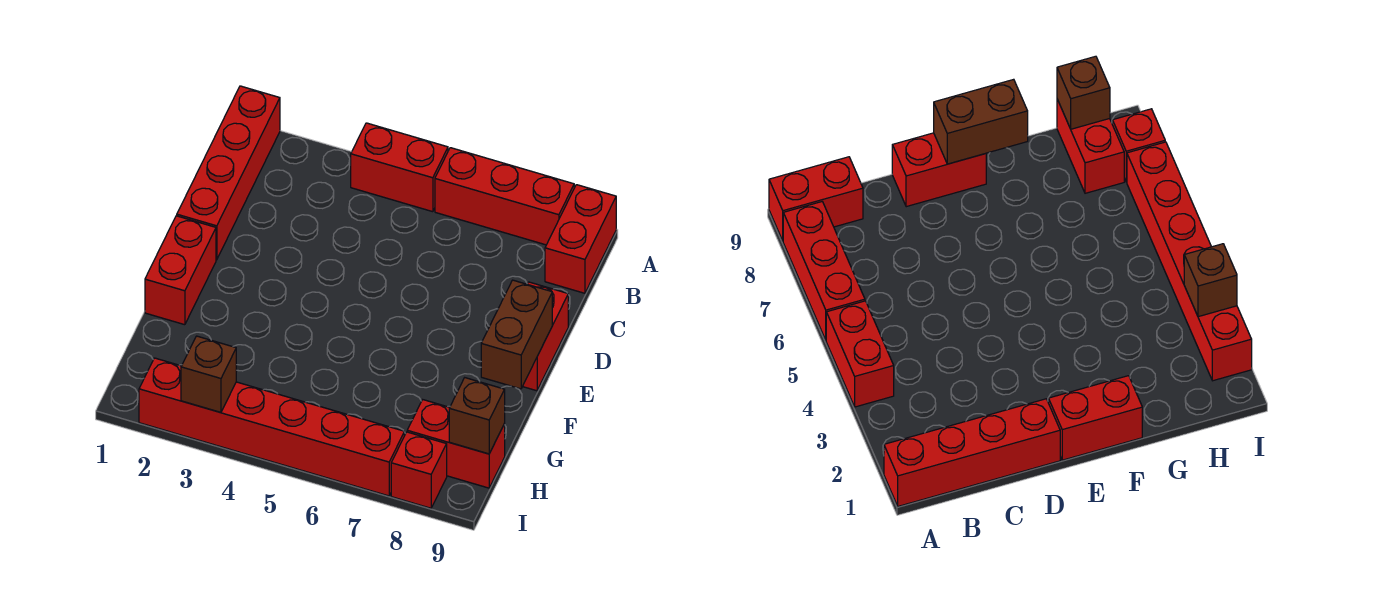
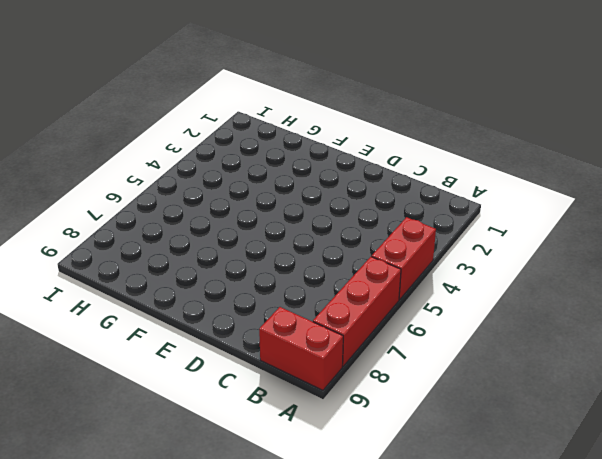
none -> red brick A1:D1 level 1
none -> red brick D9:E9 level 1
none -> red brick E1:F1 level 1

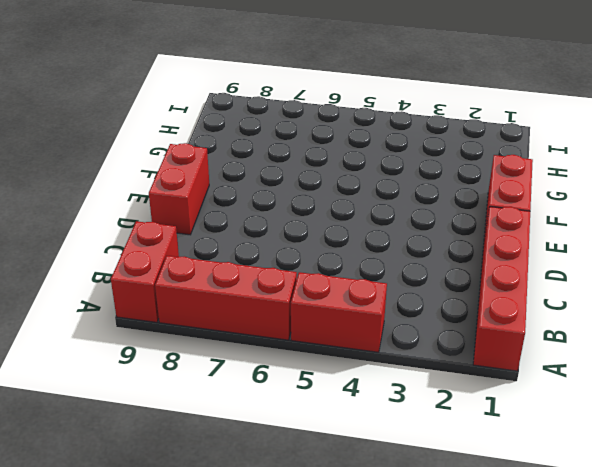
none -> red brick H8:H9 level 1
none -> red brick I2:I7 level 1
none -> red brick I8 level 1

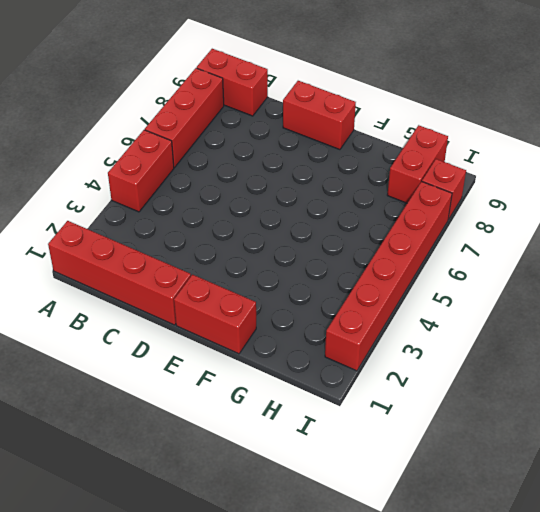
none -> brown brick E9:F9 level 2
none -> brown brick H9 level 2
none -> brown brick I3 level 2

